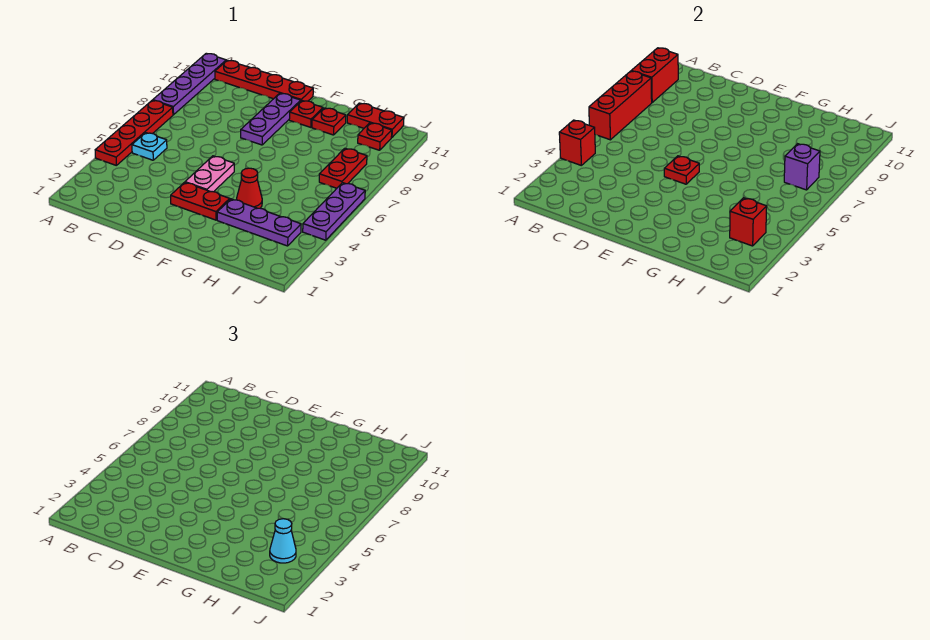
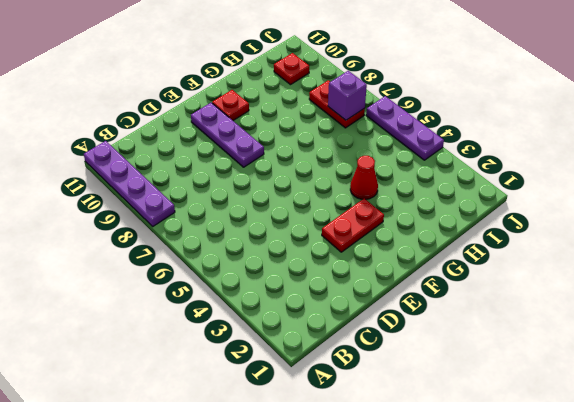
none -> red plate A4:A7 level 1
none -> cyan plate B5 level 1
none -> red plate B11:E11 level 1

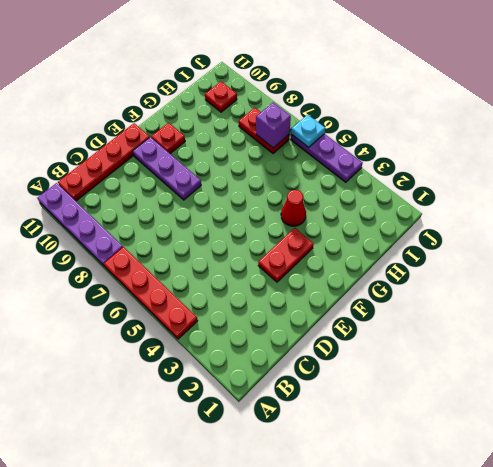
cyan plate J6 level 2 -> cyan plate B5 level 1
none -> pink plate E4:E5 level 1
none -> purple plate G3:I3 level 1
none -> red plate G10 level 1

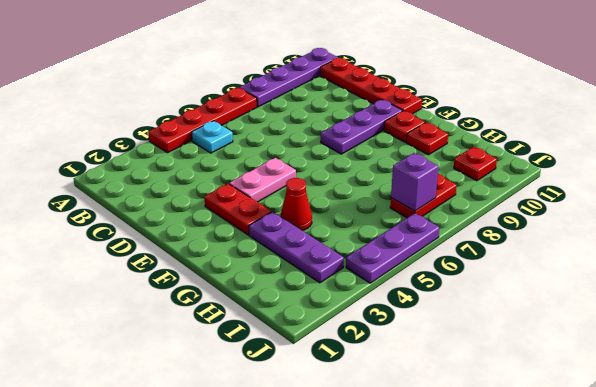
none -> red plate H11:I11 level 1
none -> red brick A4 level 2
none -> red brick A6:A8 level 2

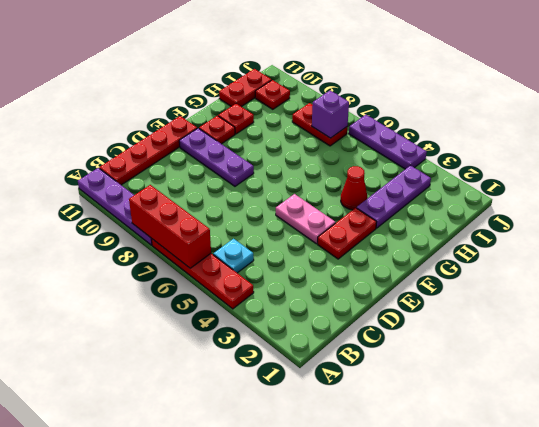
none -> red brick A4 level 2
none -> red brick A9:A10 level 2
none -> red plate E5 level 2

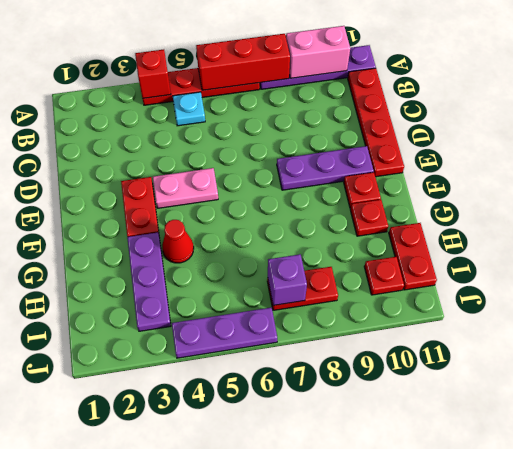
pink brick A9:A10 level 2 -> red brick A9:A10 level 2
none -> red plate E5 level 2
none -> red brick I3 level 2
none -> cyan cone I3 level 3

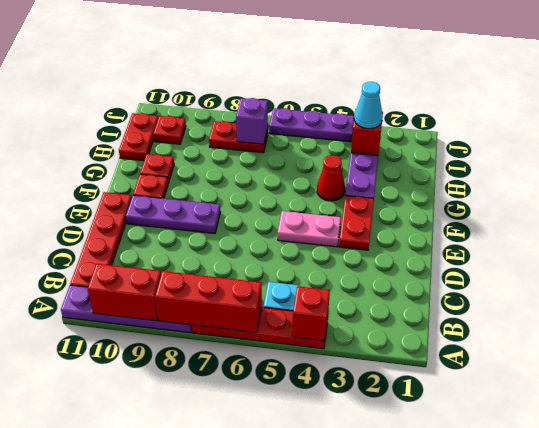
none -> red plate E5 level 2

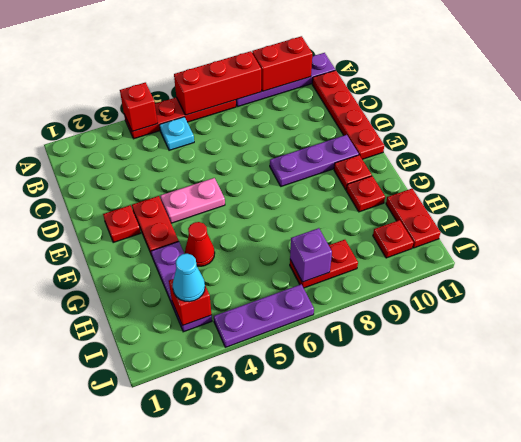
red plate E2 level 1 -> red plate E5 level 2

